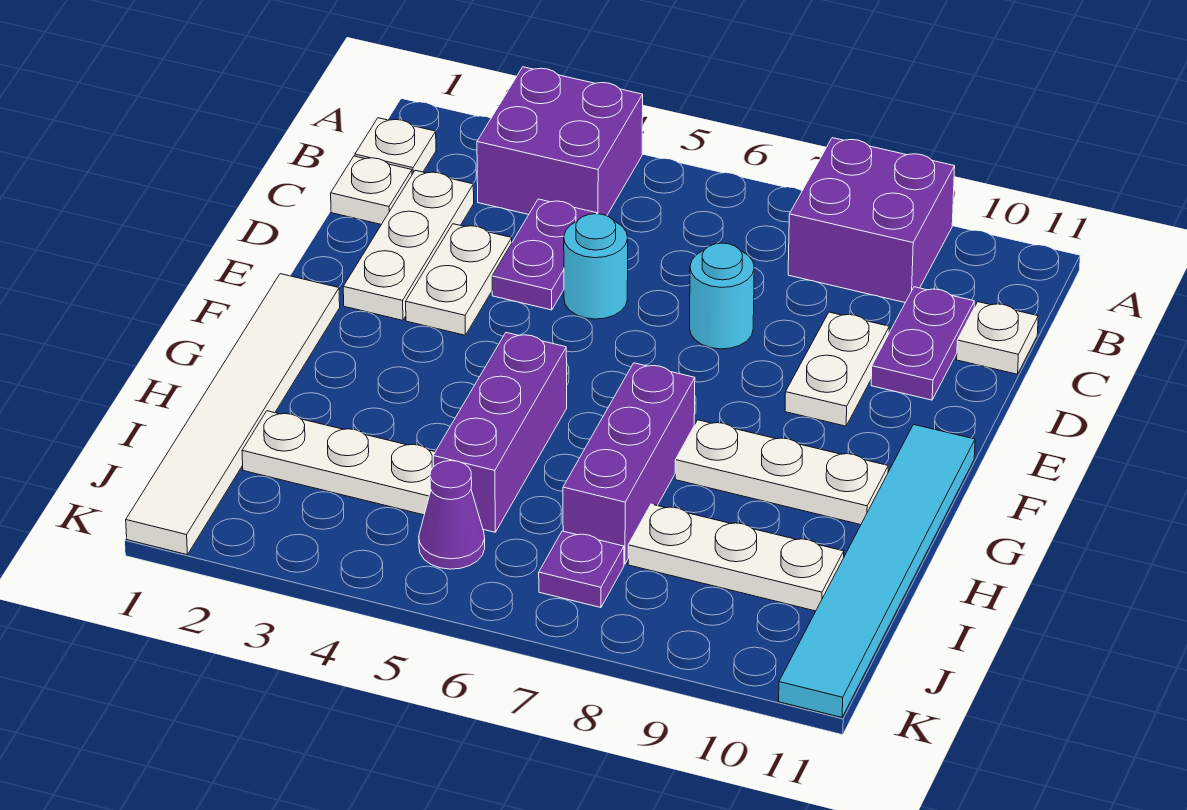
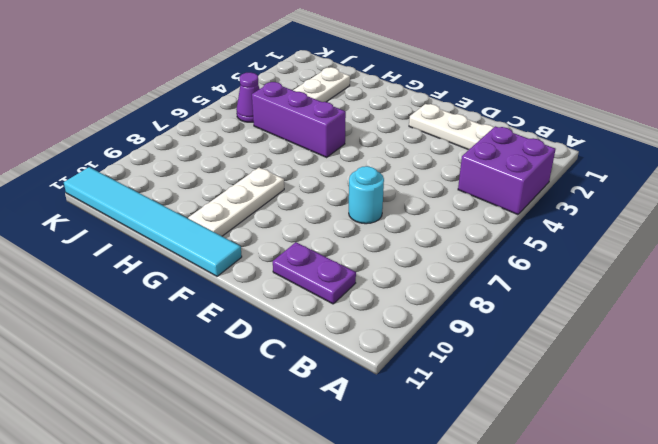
none -> purple brick A8:B9 level 1
none -> white plate B1 level 1
none -> white plate C1 level 1

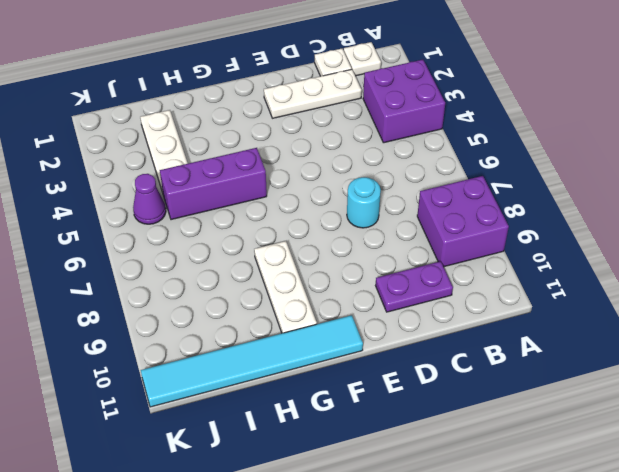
none -> purple plate C4:D4 level 1
none -> white plate C11 level 1
none -> white plate D3:E3 level 1

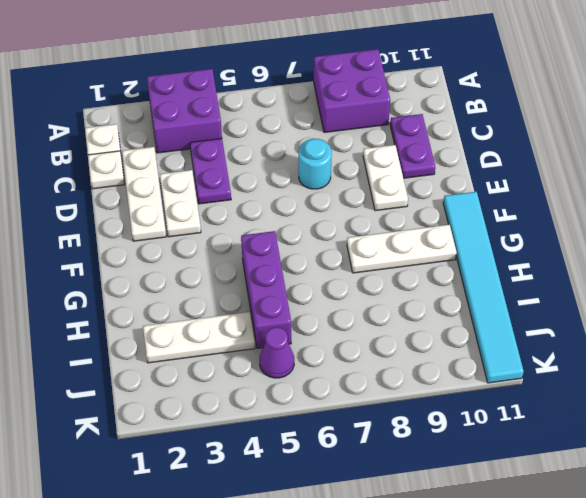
none -> white plate C11 level 1
none -> cyan round brick D5 level 1
none -> white tile F1:K1 level 1

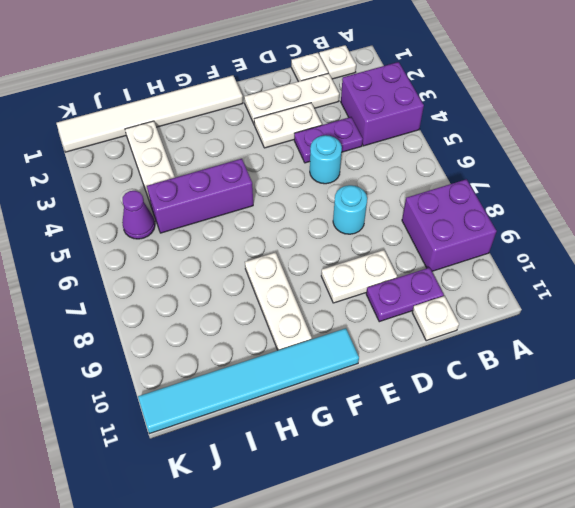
none -> purple brick G7:I7 level 1
none -> white plate I8:I10 level 1
none -> purple plate J7 level 1

